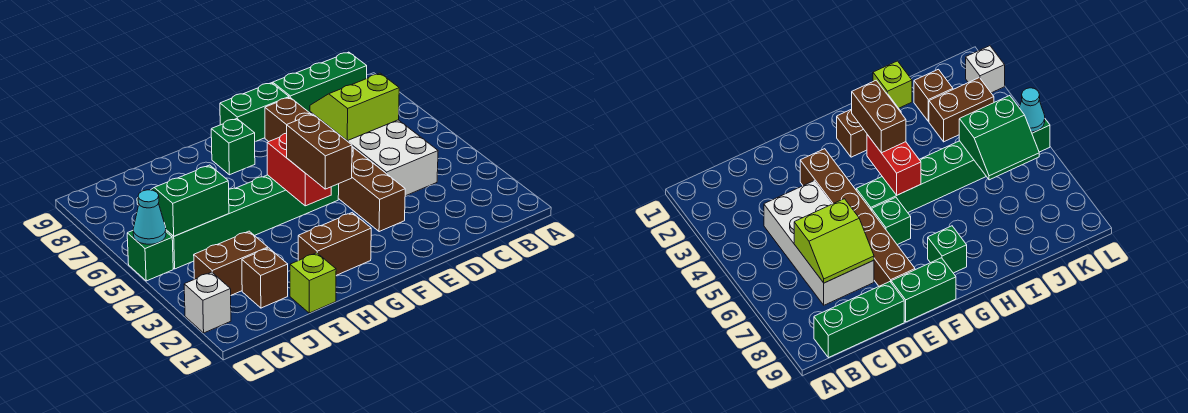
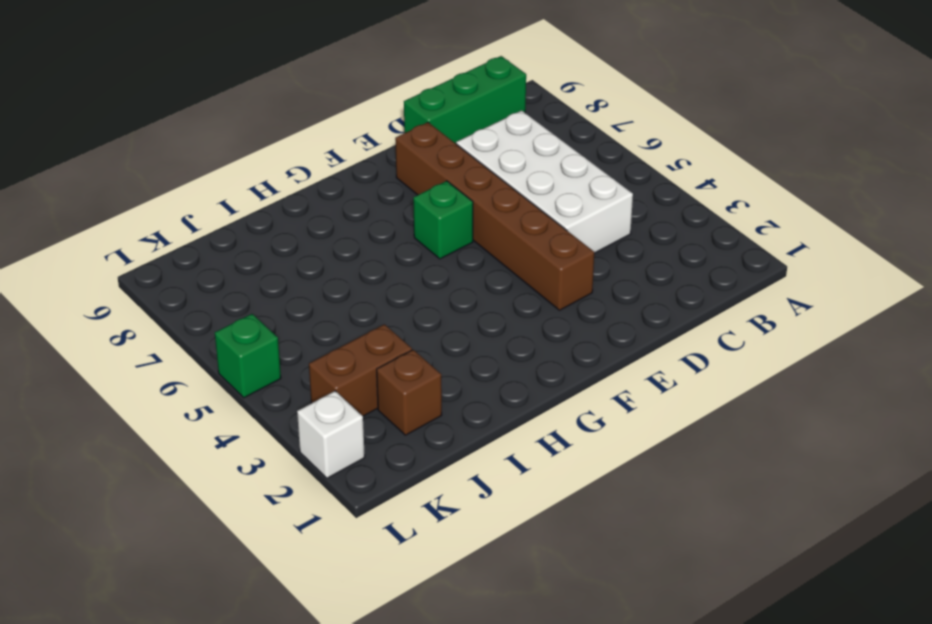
none -> green brick E9:F9 level 1
none -> green brick F5:K5 level 1
none -> brown brick G2:H2 level 1

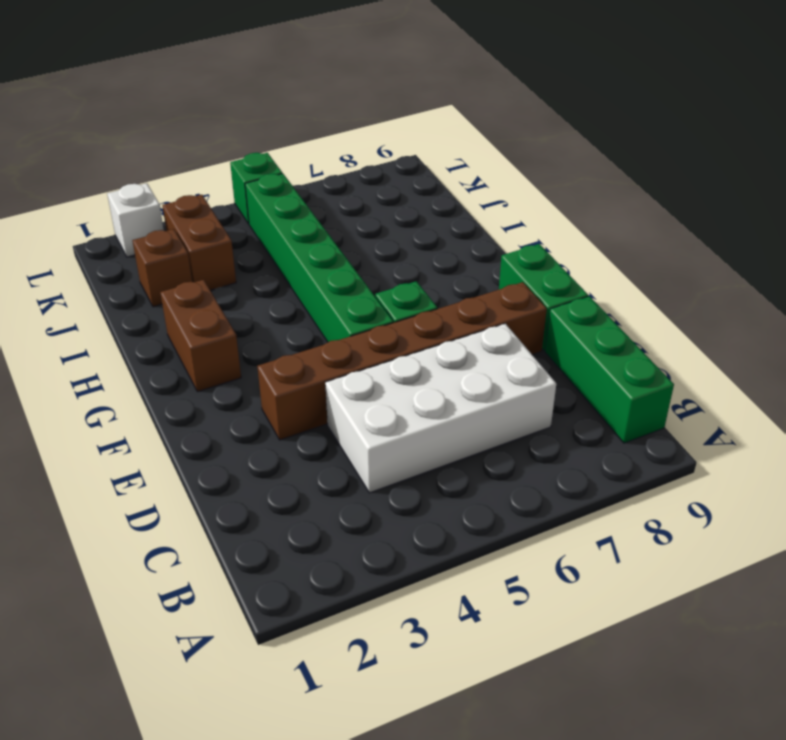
none -> green brick G8 level 1
none -> lime brick I1 level 1
none -> lime slope C6:D7 level 2 top 6

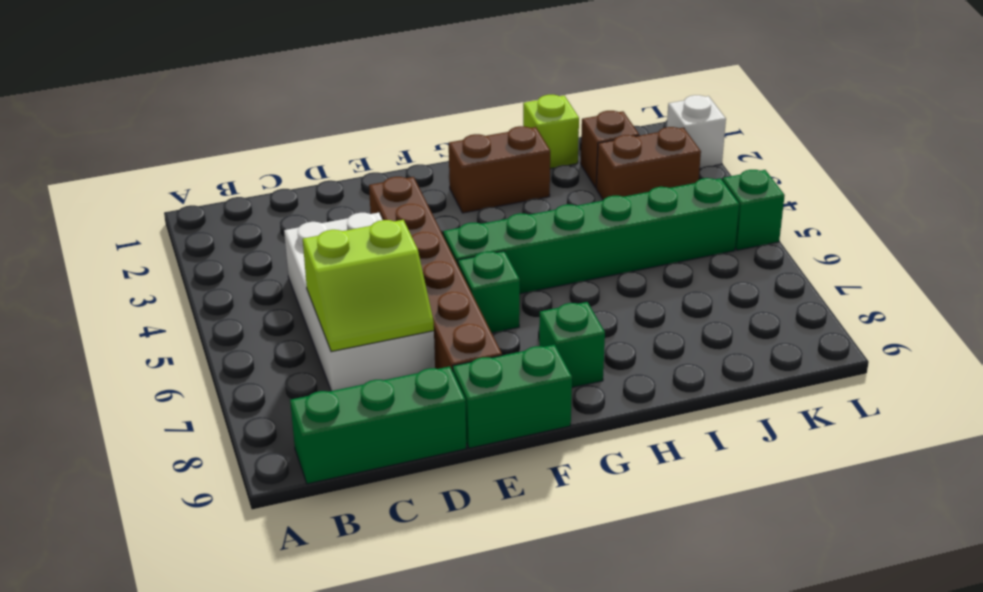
none -> red brick G4:G5 level 2
none -> green slope J5:K6 level 2 top 5
none -> cyan cone L5 level 2

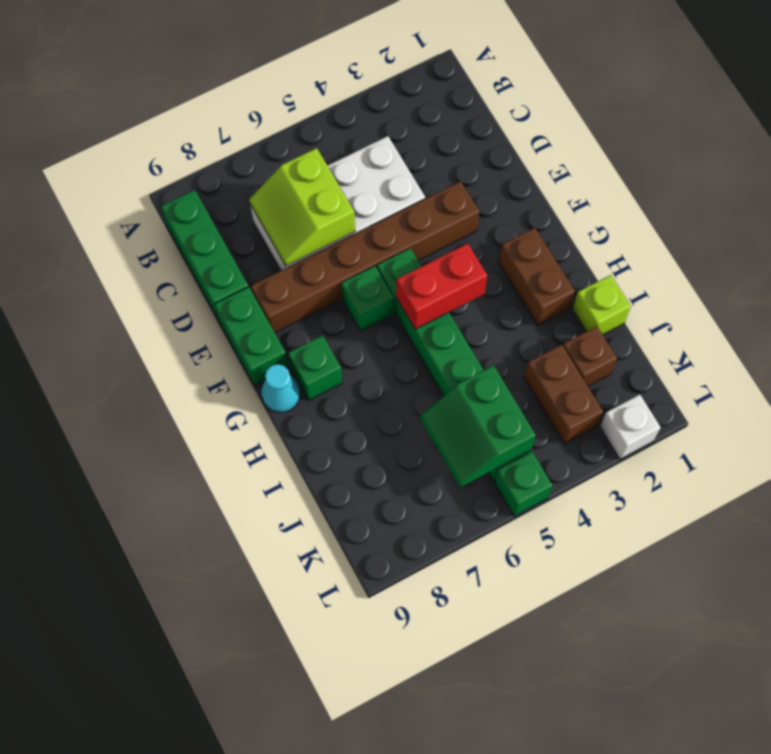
cyan cone G9 level 1 -> cyan cone L5 level 2
none -> brown brick G3:G4 level 3

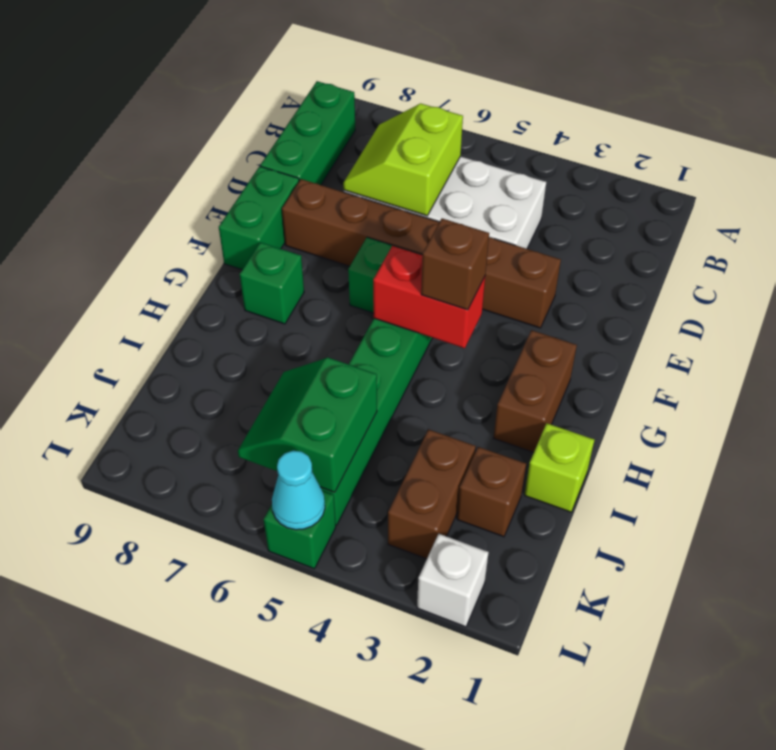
brown brick G4 level 3 -> brown brick G3:G4 level 3

